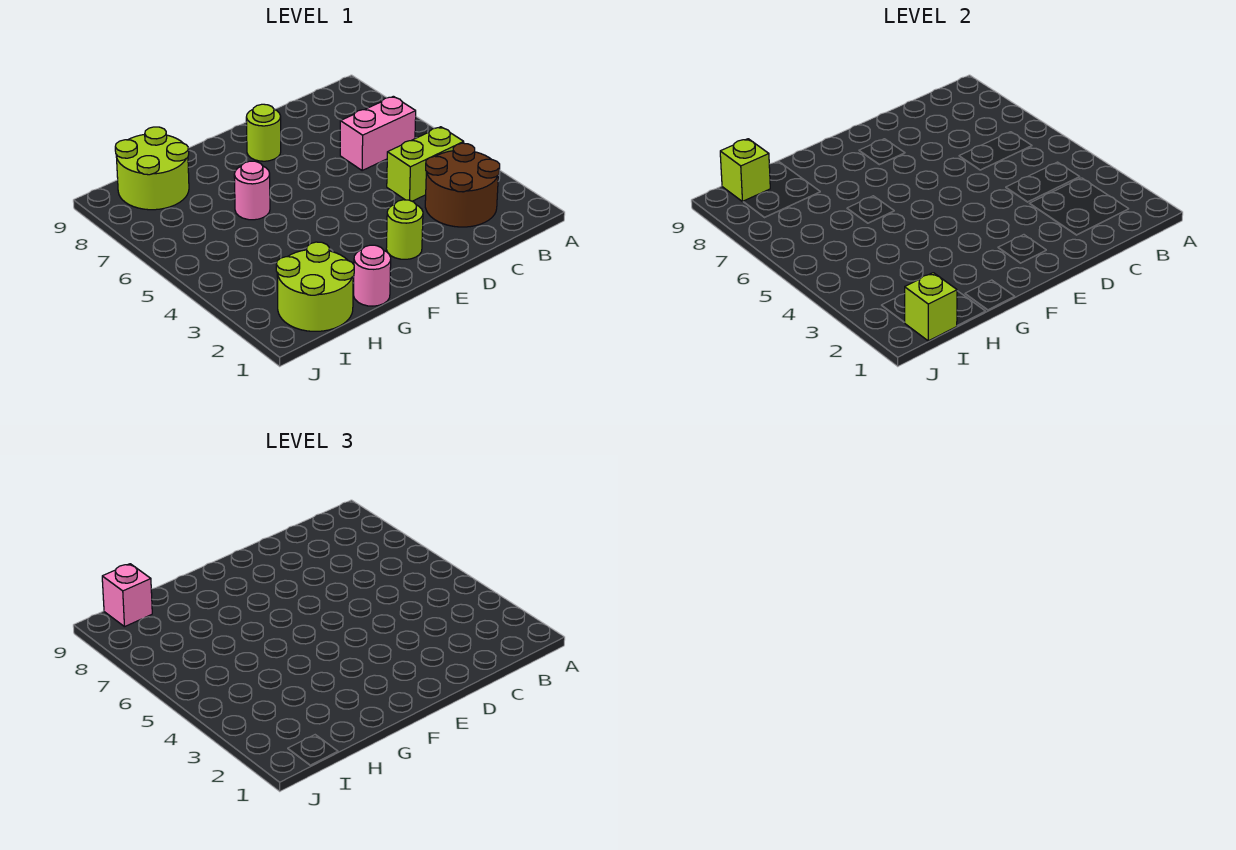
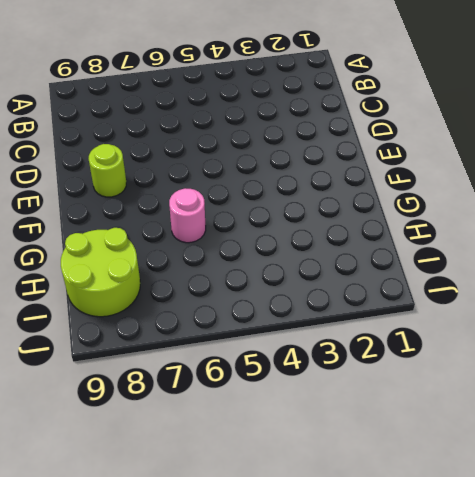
none -> brown round brick B2:C3 level 1
none -> lime brick B4:C4 level 1
none -> pink brick B6:C6 level 1

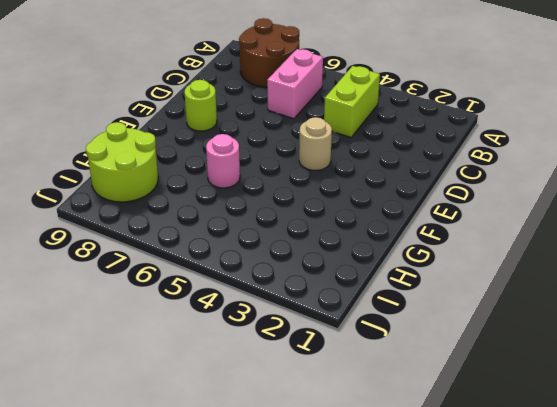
brown round brick A7:B8 level 1 -> brown round brick B2:C3 level 1
tan round brick E4 level 1 -> none
none -> lime round brick E2 level 1
none -> pink round brick G1 level 1
none -> lime round brick H1:I2 level 1

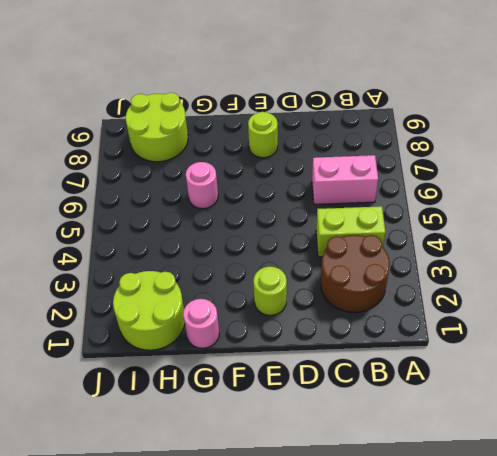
none -> lime brick I1 level 2
none -> lime brick I9 level 2
none -> pink brick I9 level 3

